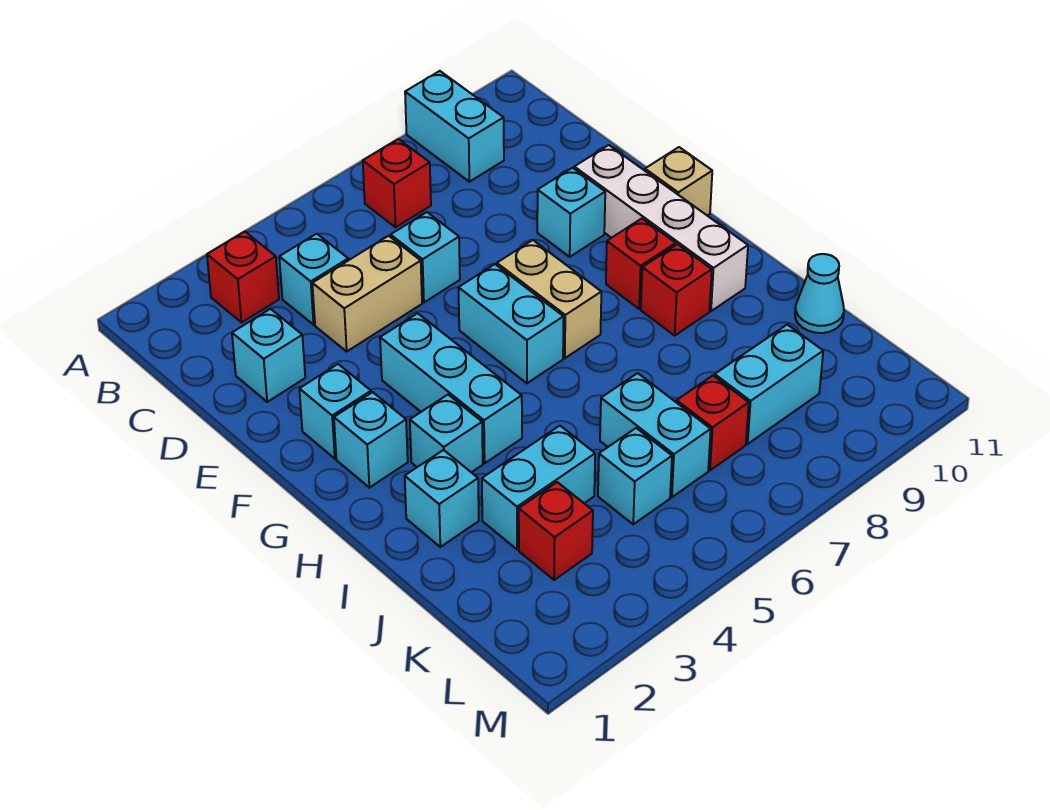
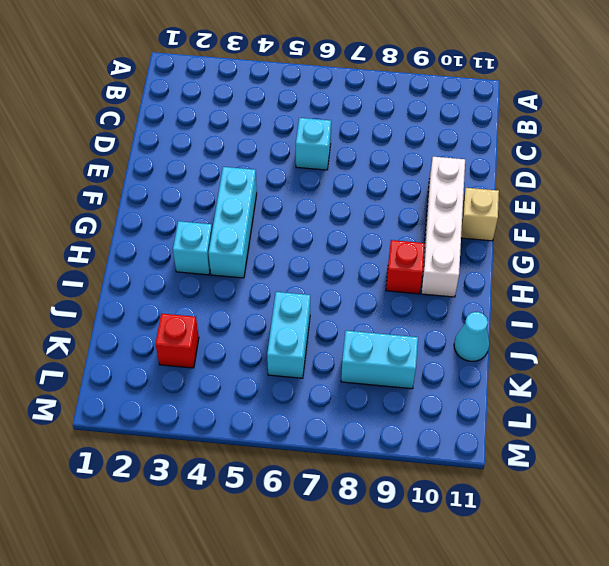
none -> cyan brick A9:B9 level 1
none -> red brick B3 level 1
none -> red brick B7 level 1

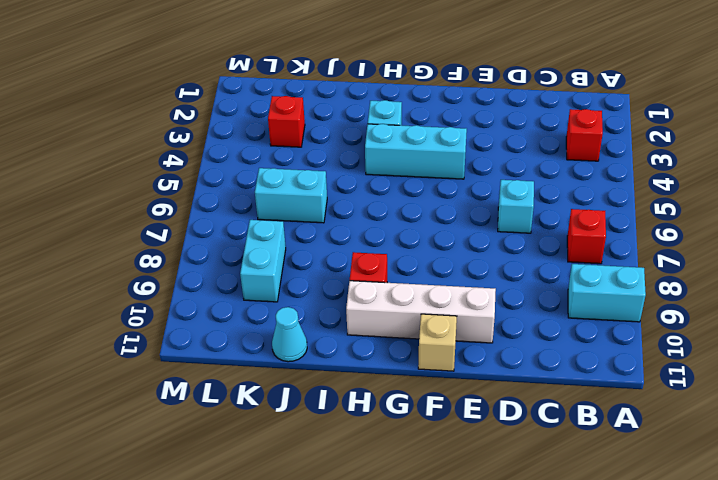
none -> cyan brick C4 level 1
none -> cyan brick D2 level 1
none -> tan brick D4:D5 level 1

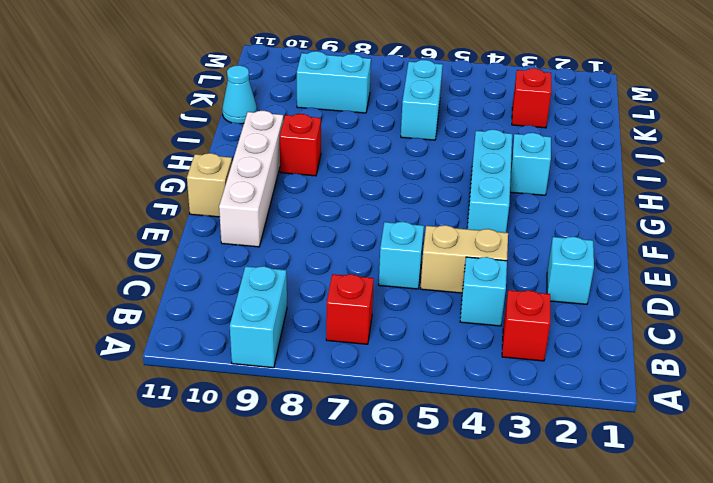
none -> cyan brick E9 level 1
none -> cyan brick F2 level 1
none -> cyan brick F6:G6 level 1

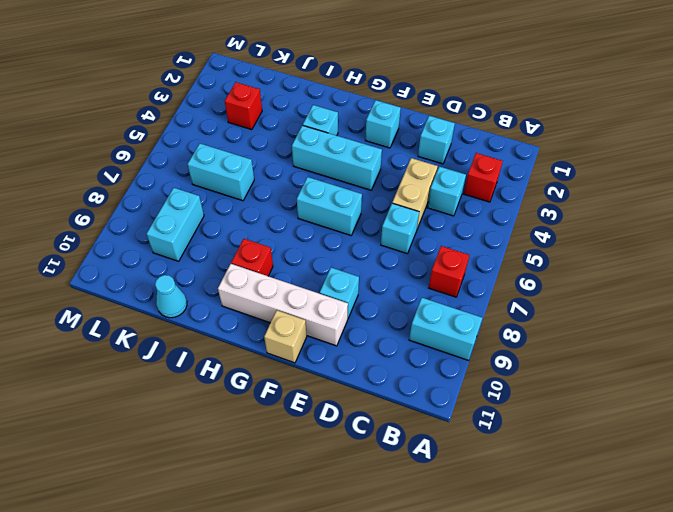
none -> tan brick F7:G7 level 1
none -> cyan brick G2 level 1
none -> red brick G9 level 1

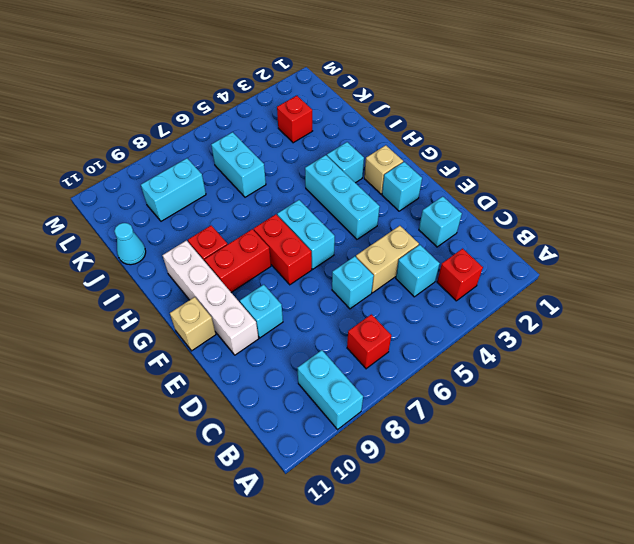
red brick F7:G7 level 1 -> tan brick F7:G7 level 1
tan brick G2 level 1 -> cyan brick G2 level 1
red brick G8:G9 level 1 -> red brick G9 level 1
none -> cyan brick I2 level 1
none -> cyan brick J3:J4 level 1
none -> cyan brick K5 level 1

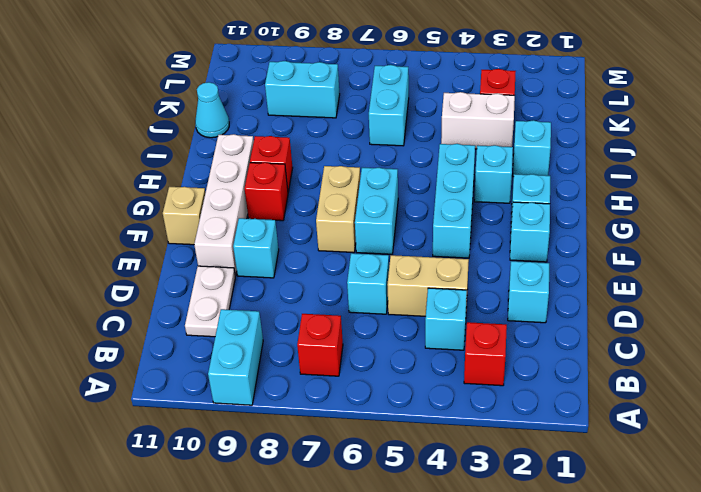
white plate C10:D10 level 1 -> none
white brick J3:J4 level 1 -> cyan brick J3:J4 level 1
none -> cyan brick K5 level 1
none -> red brick K7 level 1

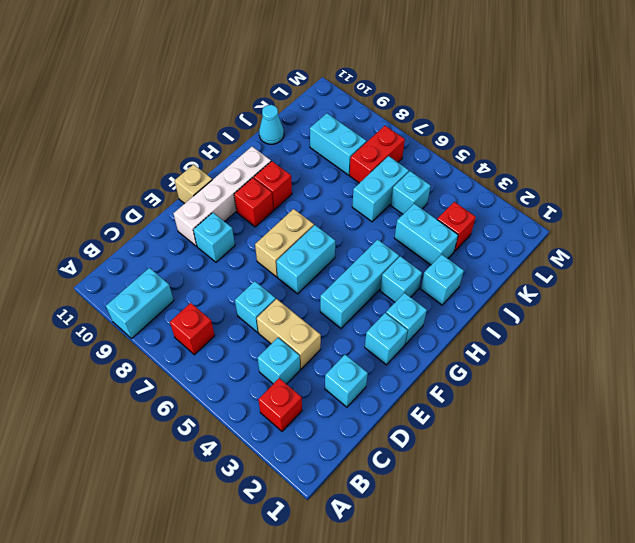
red brick K7:L7 level 1 -> red brick K7 level 1

